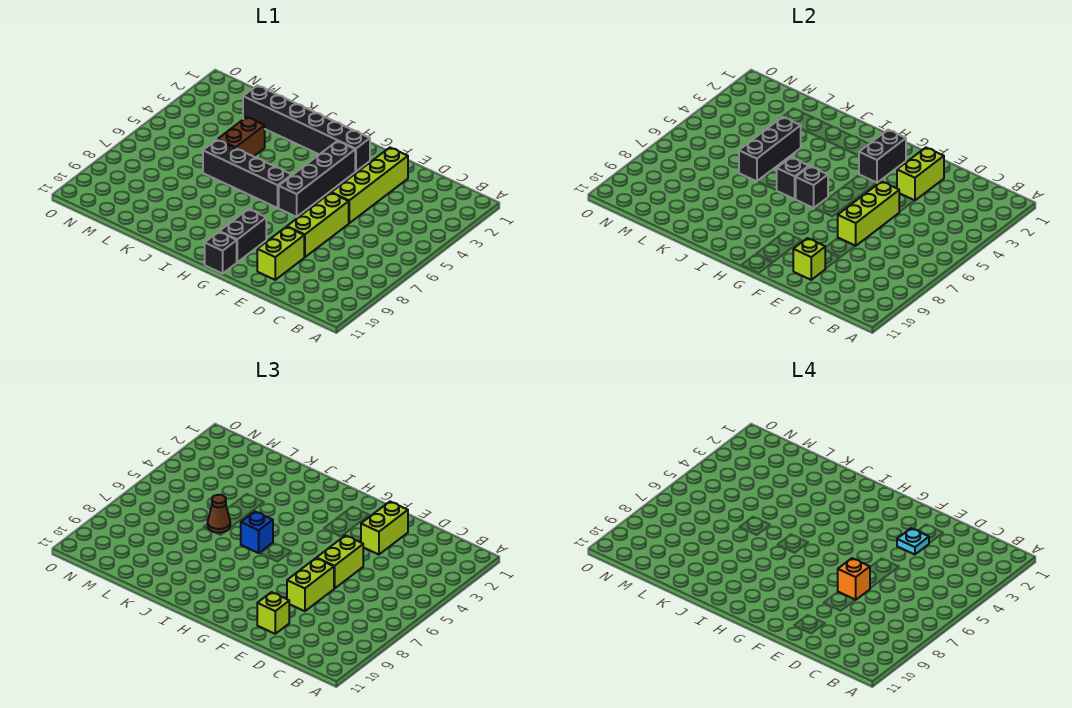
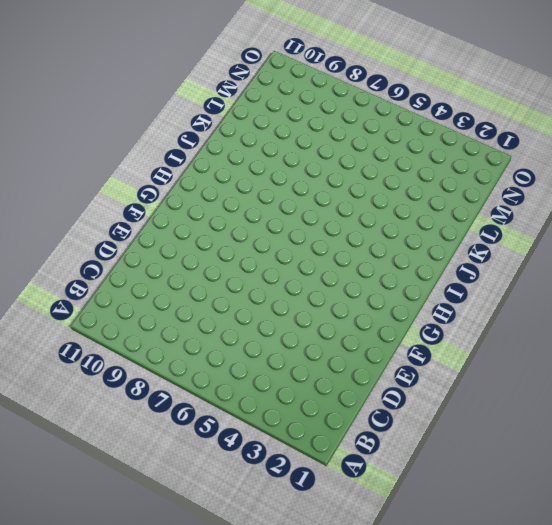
none -> lime brick E2:E5 level 1
none -> lime brick E6:E8 level 1
none -> lime brick E9:E10 level 1

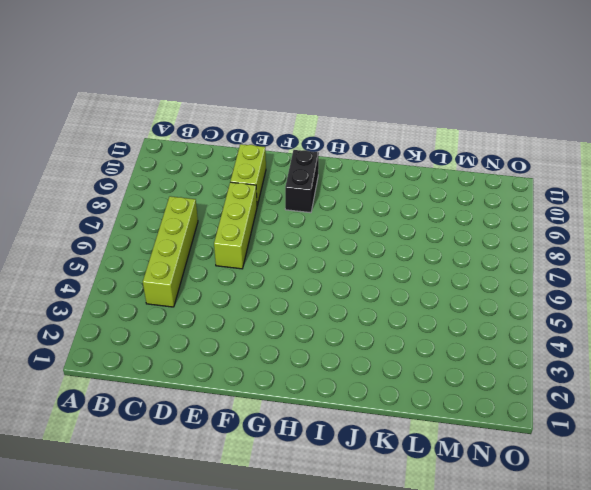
lime brick C4:C7 level 1 -> lime brick E2:E5 level 1
none -> black brick G2:L2 level 1
none -> black brick G3:G6 level 1
none -> black brick G11 level 1

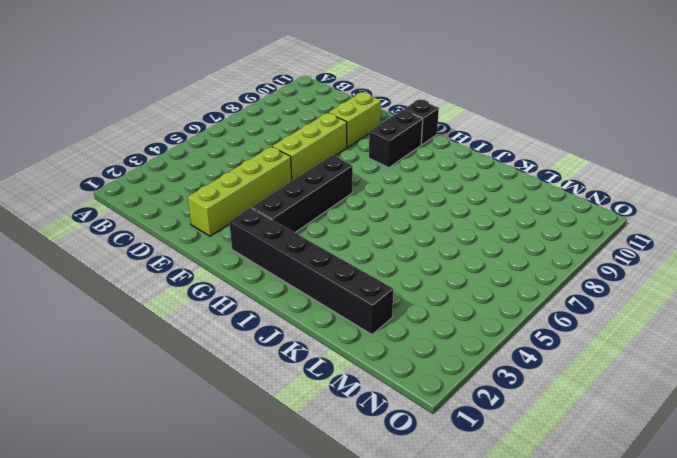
none -> black brick H6:K6 level 1
none -> brown brick K4:K5 level 1
none -> lime brick E2:E3 level 2

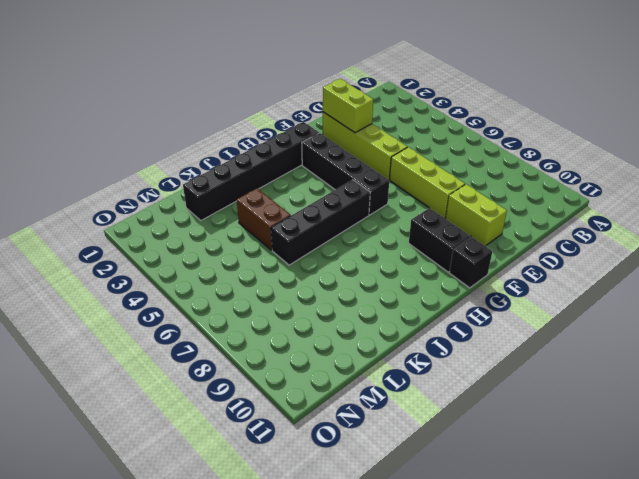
none -> lime brick E5:E7 level 2
none -> lime brick E10 level 2
none -> black brick G2:G3 level 2

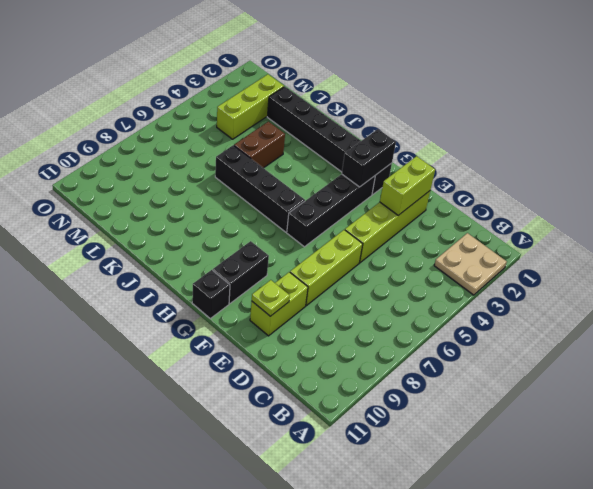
tan plate A2:B3 level 1 -> none
lime plate E10 level 2 -> lime brick E10 level 2
lime brick M2:M4 level 1 -> lime brick E5:E7 level 2
none -> black brick H6 level 2
none -> black brick I6 level 2
none -> black brick K4:K6 level 2

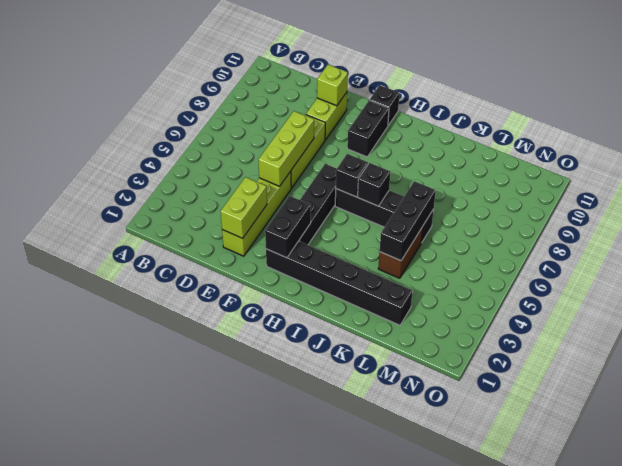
none -> lime brick E2:E3 level 3
none -> lime brick E5:E6 level 3
none -> lime brick E7:E8 level 3

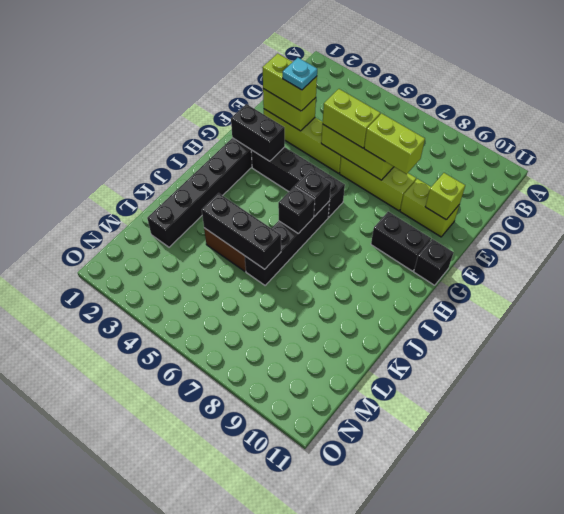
none -> lime brick E10 level 3
none -> blue brick I6 level 3
none -> brown cone K6 level 3

